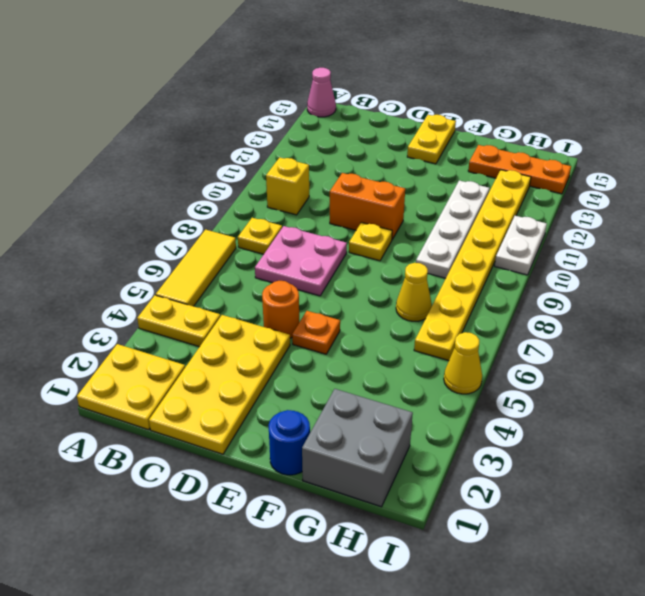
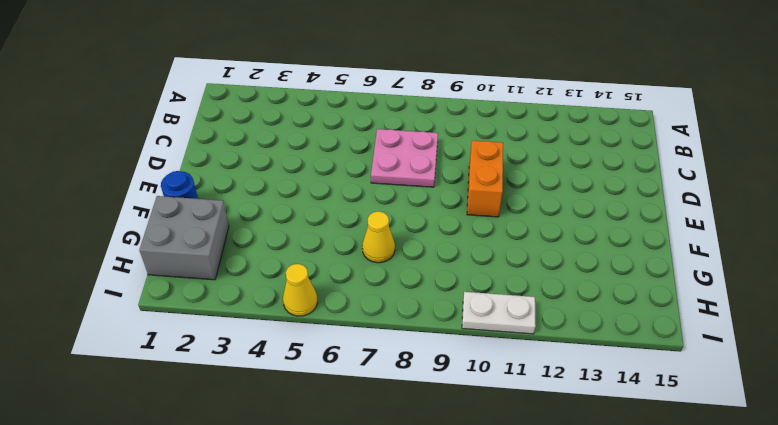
none -> yellow plate A1:B2 level 1
none -> yellow plate A4:B4 level 1
none -> yellow tile A5:A7 level 1

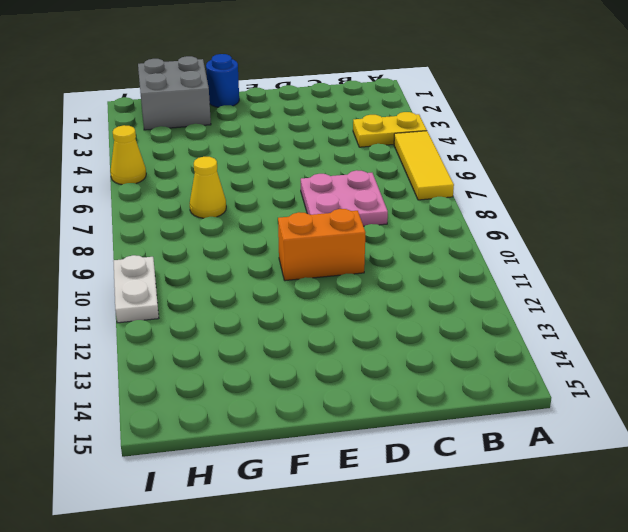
none -> yellow plate A1:B2 level 1
none -> pink cone A15 level 1
none -> yellow plate B8 level 1

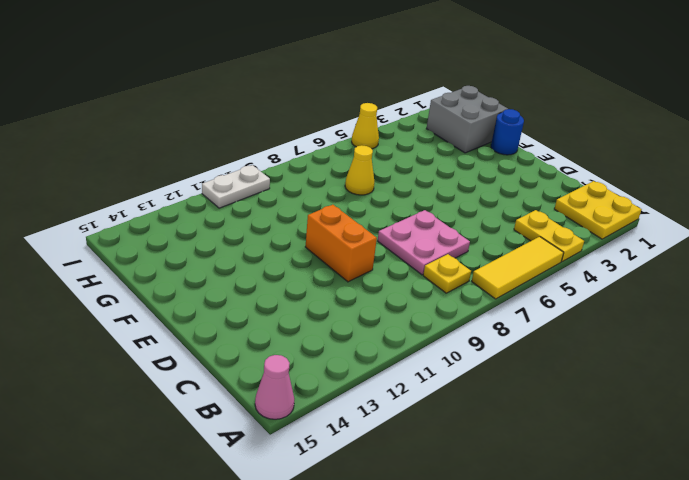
none -> yellow brick B10 level 1
none -> yellow plate C1:D4 level 1
none -> orange round brick D5 level 1

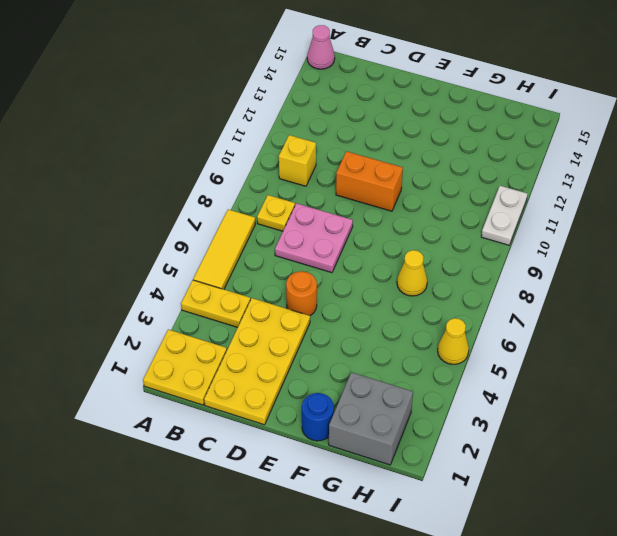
none -> orange plate E5 level 1
none -> yellow plate E9 level 1
none -> yellow plate E14:E15 level 1

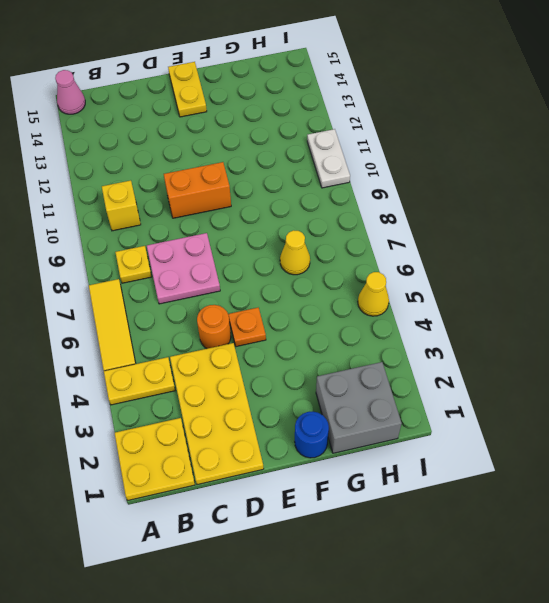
none -> yellow plate E9 level 1
none -> white plate G9:G12 level 1
none -> orange plate G14:I14 level 1

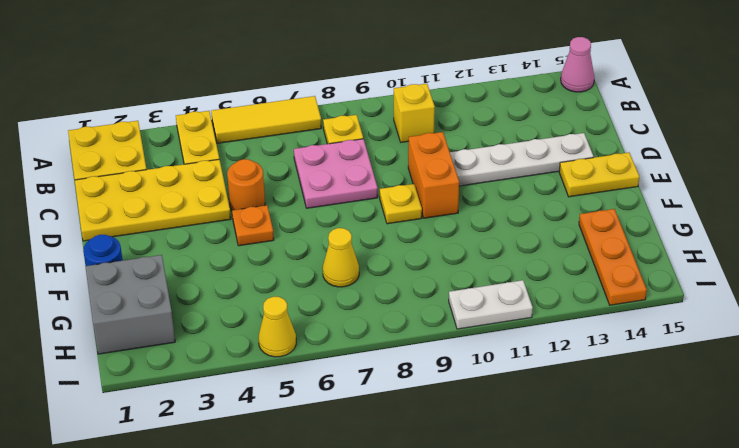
white plate D11:D14 level 1 -> white plate G9:G12 level 1
none -> yellow plate H6:H13 level 1

